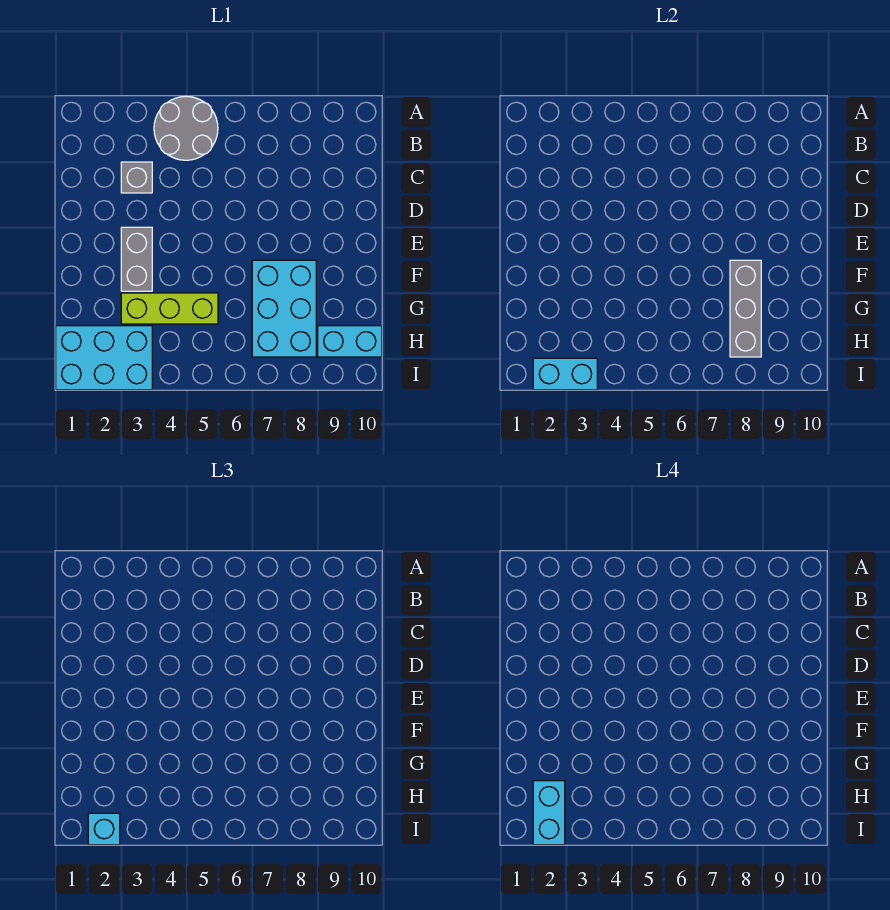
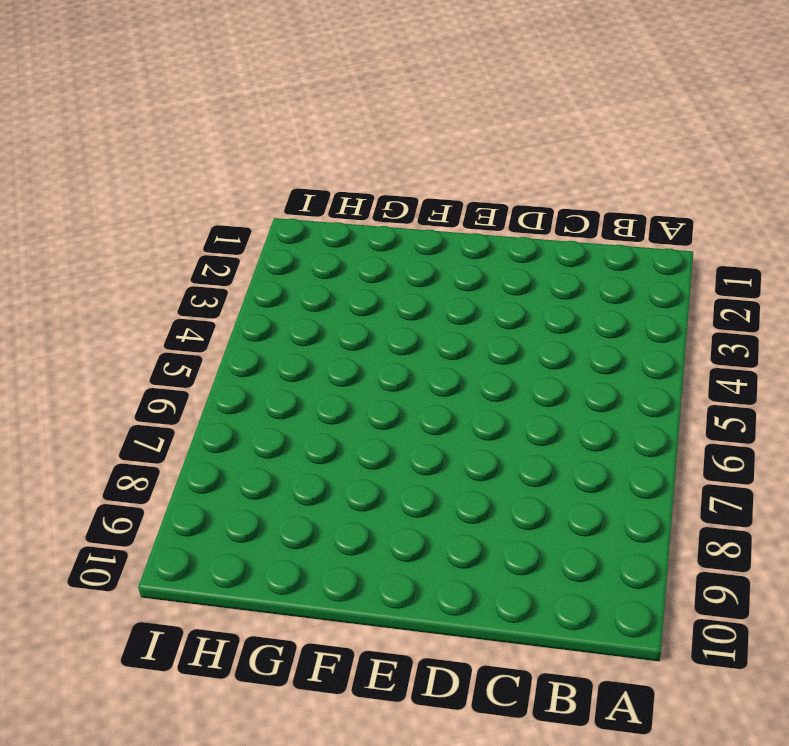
none -> grey round brick A4:B5 level 1
none -> grey brick C3 level 1

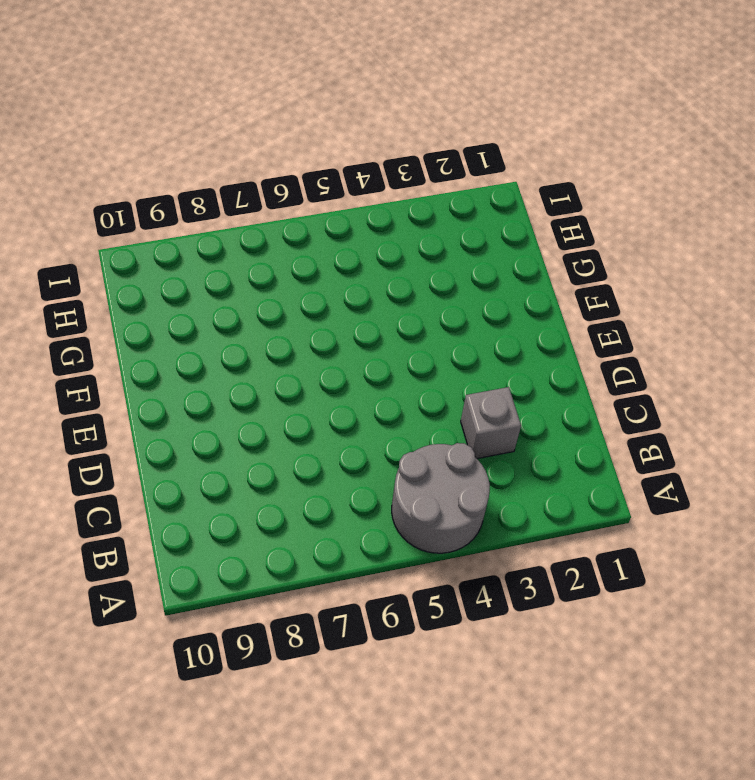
none -> grey brick E3:F3 level 1
none -> cyan brick F7:H8 level 1

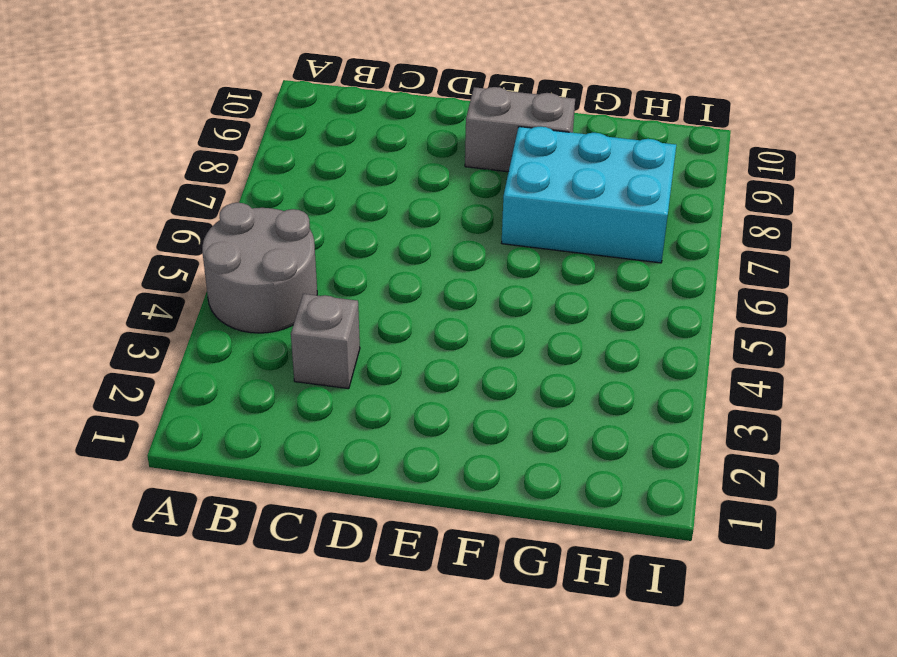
grey brick E9:F9 level 1 -> grey brick E3:F3 level 1
none -> lime brick G3:G5 level 1
none -> cyan brick H1:I3 level 1

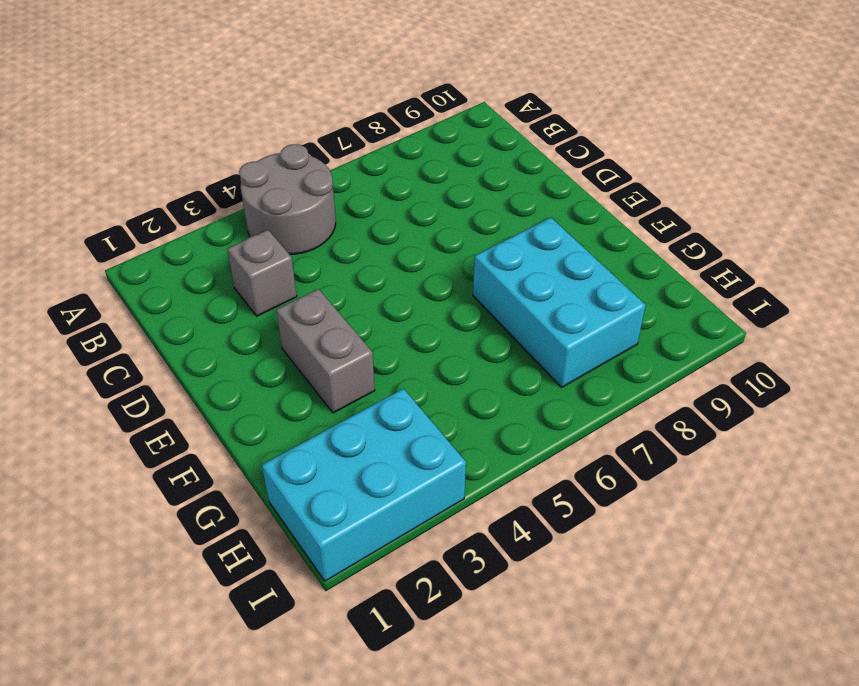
none -> lime brick G3:G5 level 1
none -> cyan brick H9:H10 level 1

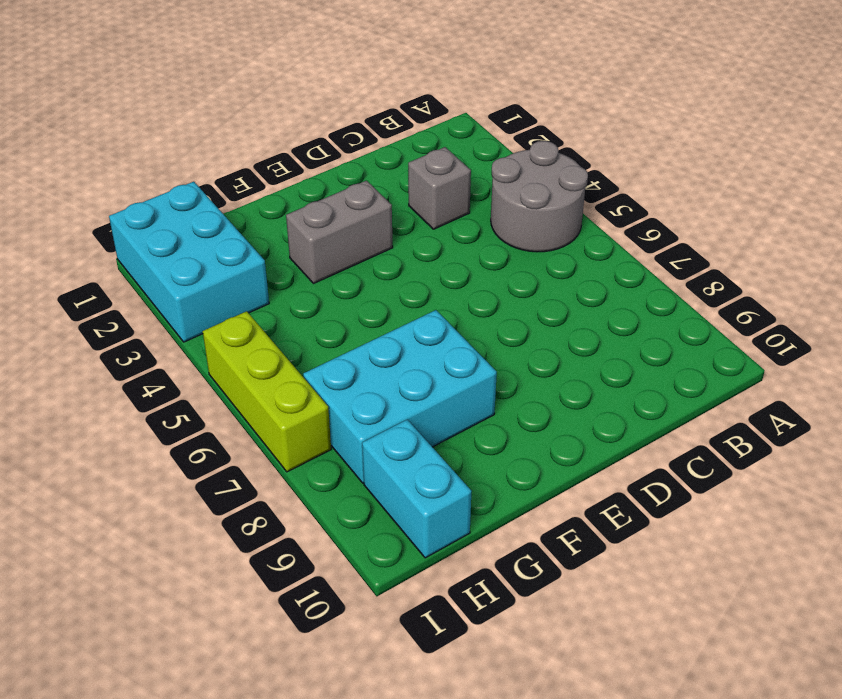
lime brick I5:I7 level 1 -> lime brick G3:G5 level 1
none -> grey brick F8:H8 level 2
none -> cyan brick I2:I3 level 2

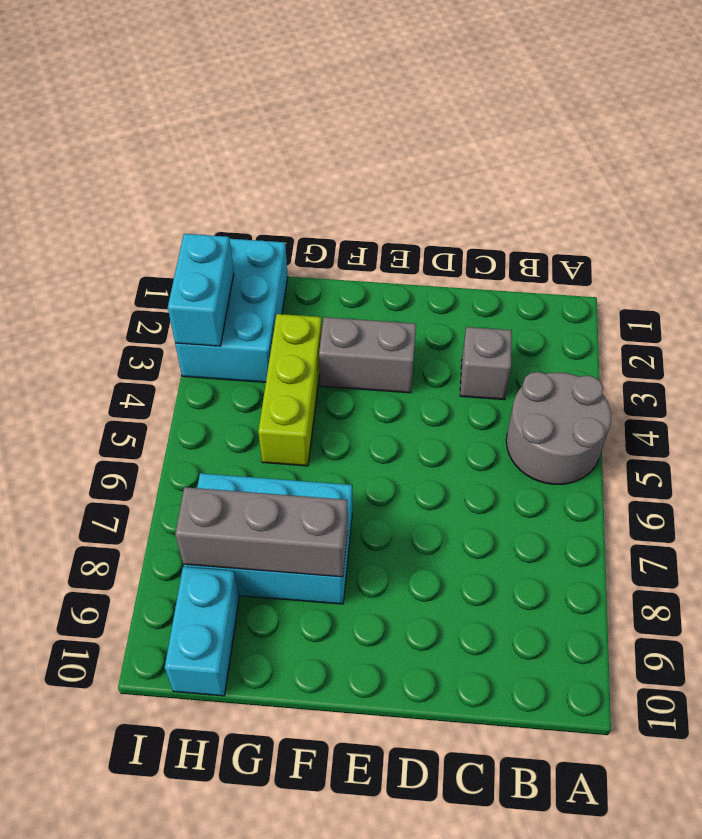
none -> cyan brick I2 level 3
none -> cyan brick H2:I2 level 4

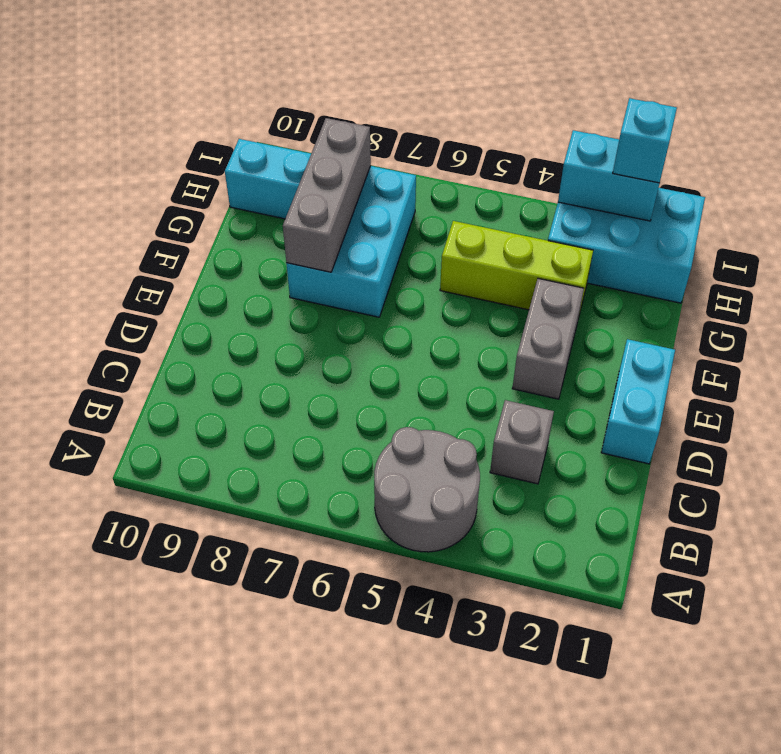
cyan brick D1:E1 level 1 -> cyan brick H2:I2 level 4

